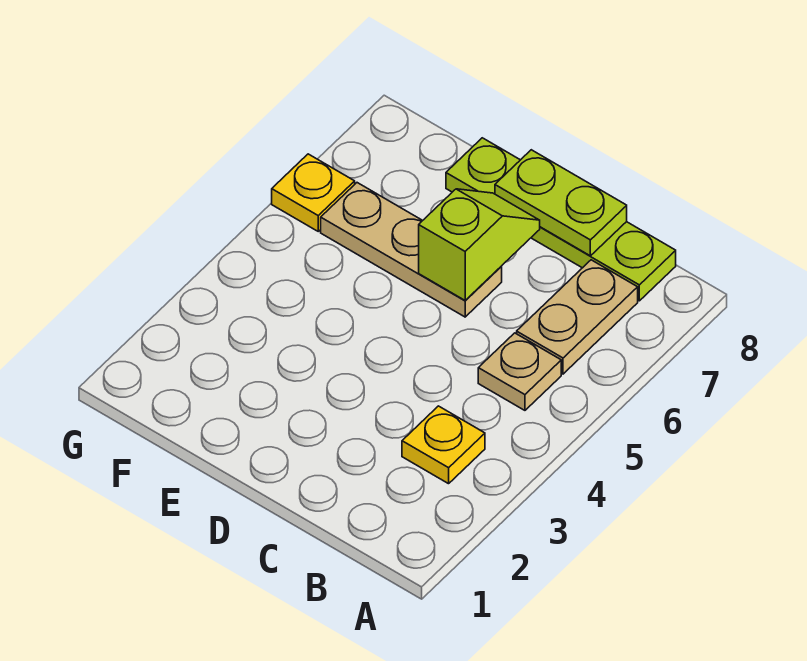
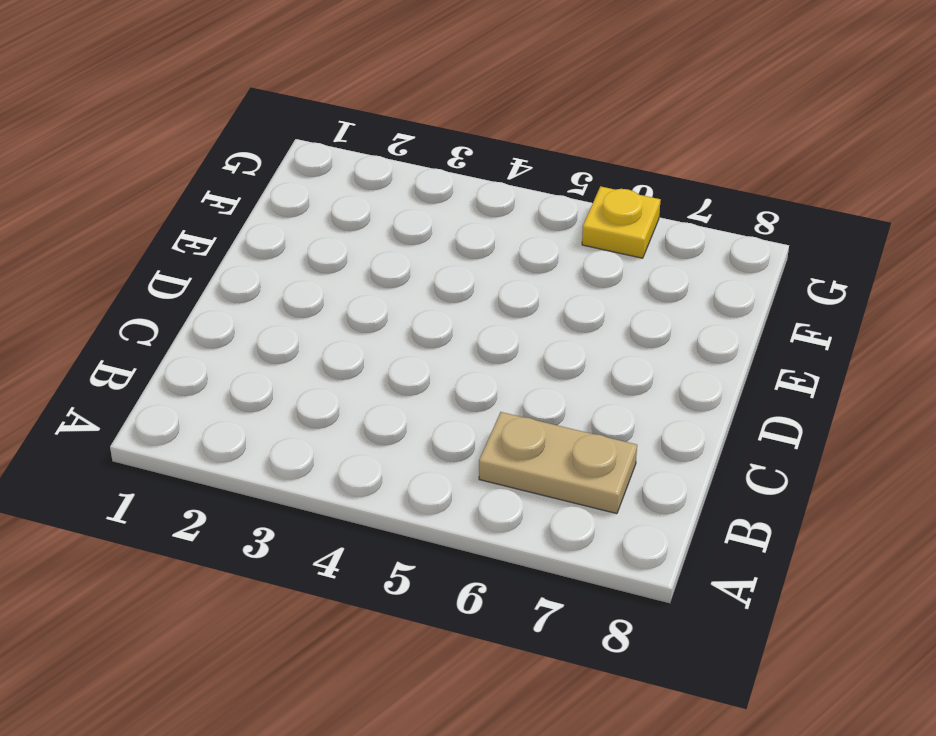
none -> yellow plate B3 level 1
none -> tan plate B5 level 1

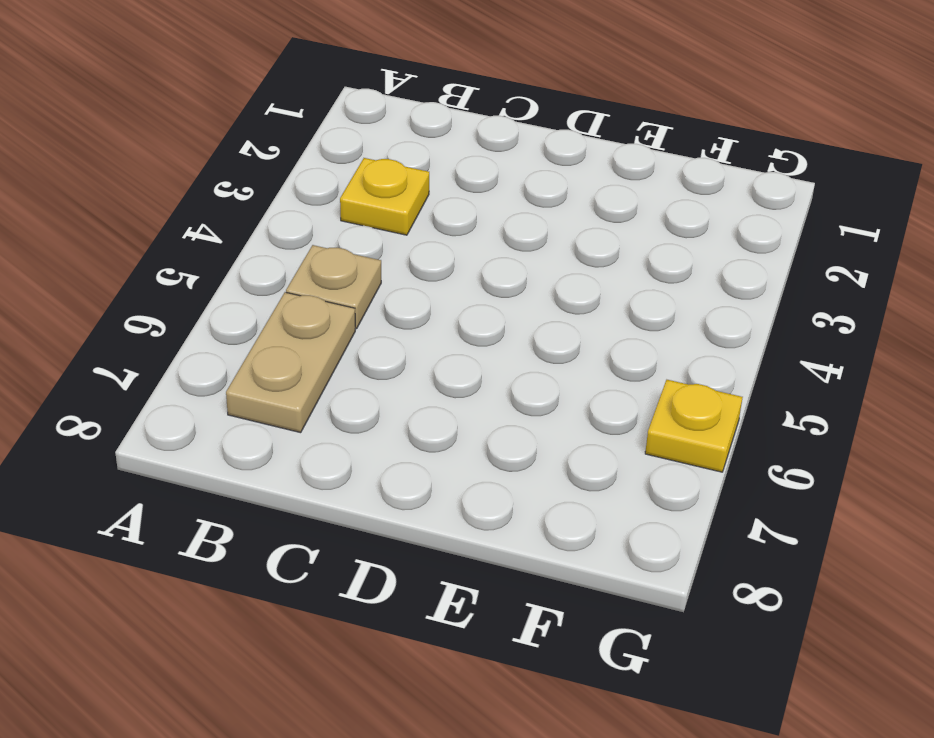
none -> lime plate B8:E8 level 1
none -> tan plate D6:F6 level 1

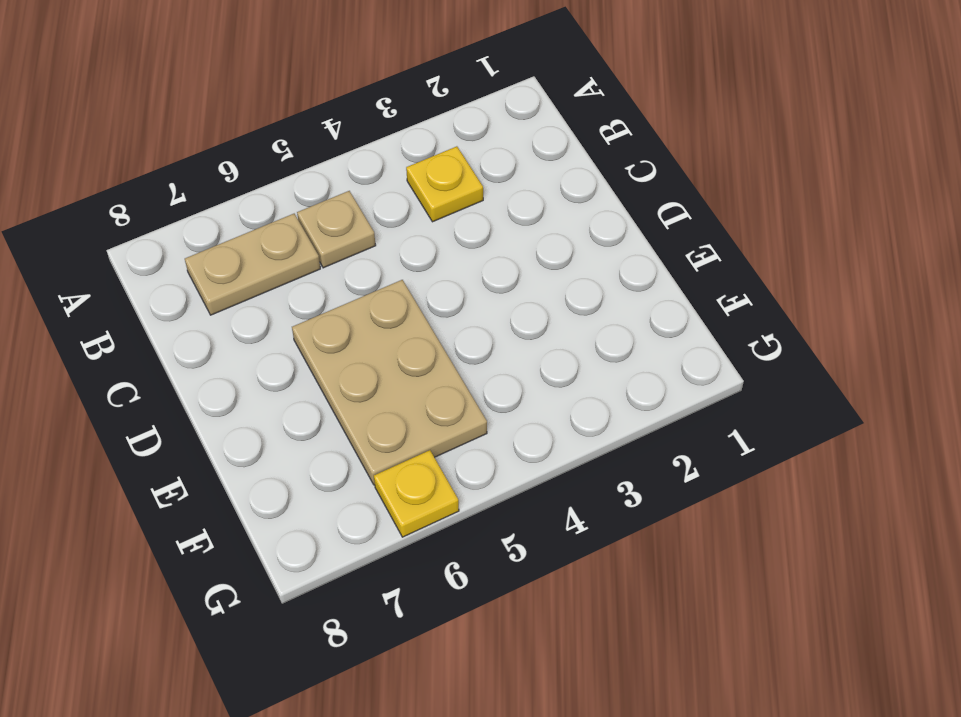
tan plate D5:F6 level 1 -> tan plate D6:F6 level 1
none -> lime plate B8:E8 level 1
none -> lime plate C8:D8 level 2

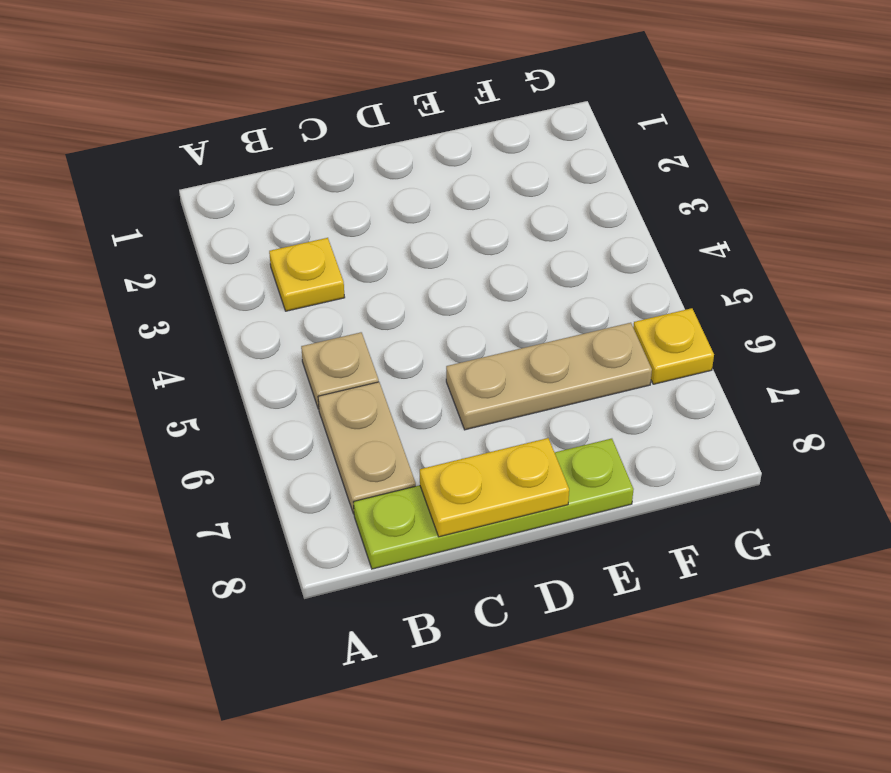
yellow plate C8:D8 level 2 -> lime plate C8:D8 level 2
none -> lime slope D6:D7 level 2 top 6

